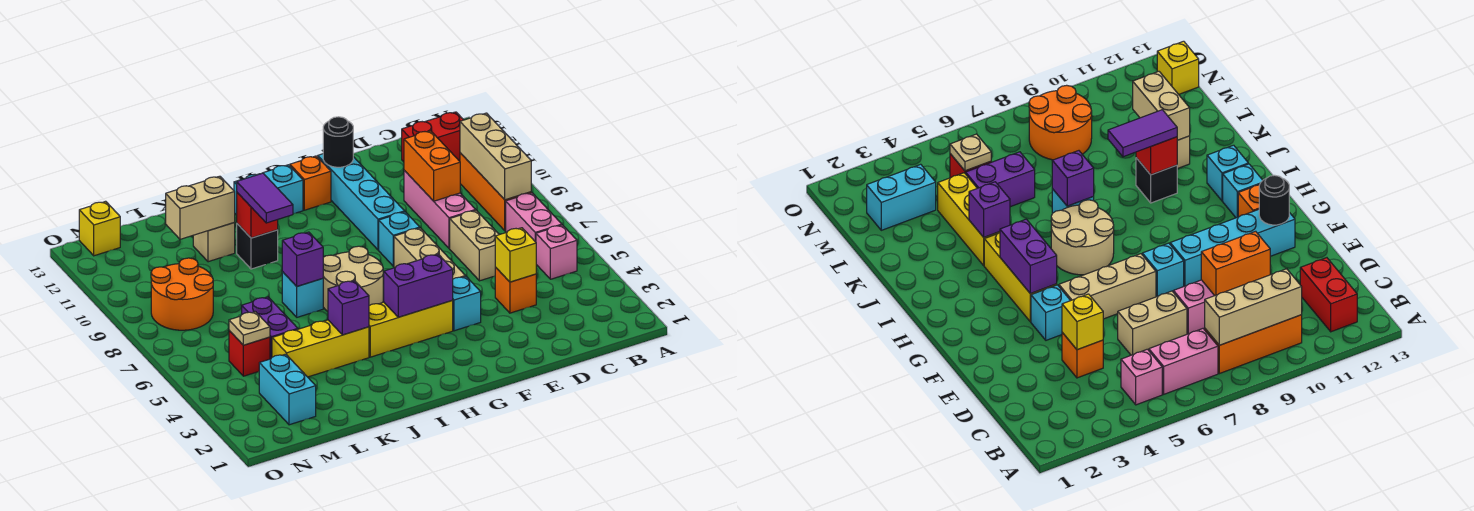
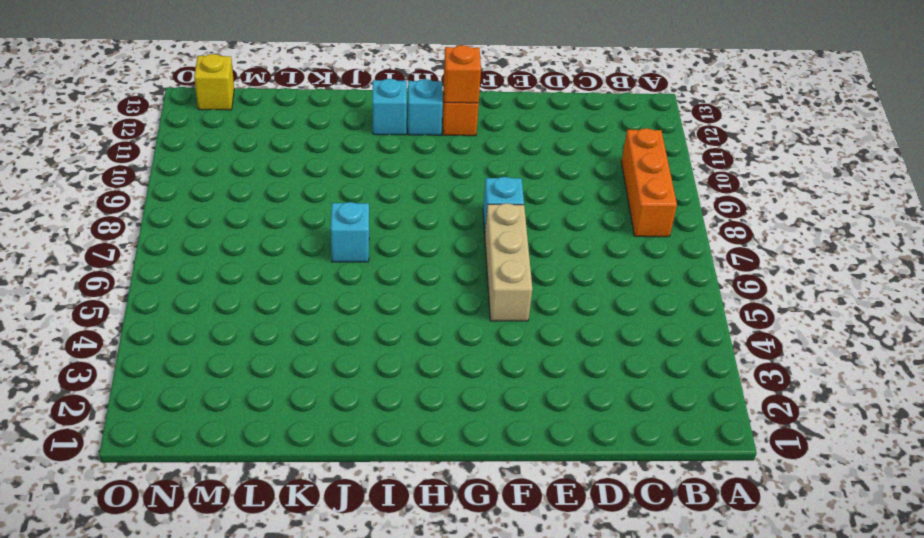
orange brick G12 level 2 -> orange brick D4 level 1
none -> pink brick B5 level 1
none -> pink brick B6:B7 level 1
none -> red brick B12:C12 level 1
none -> tan brick D6:D7 level 1

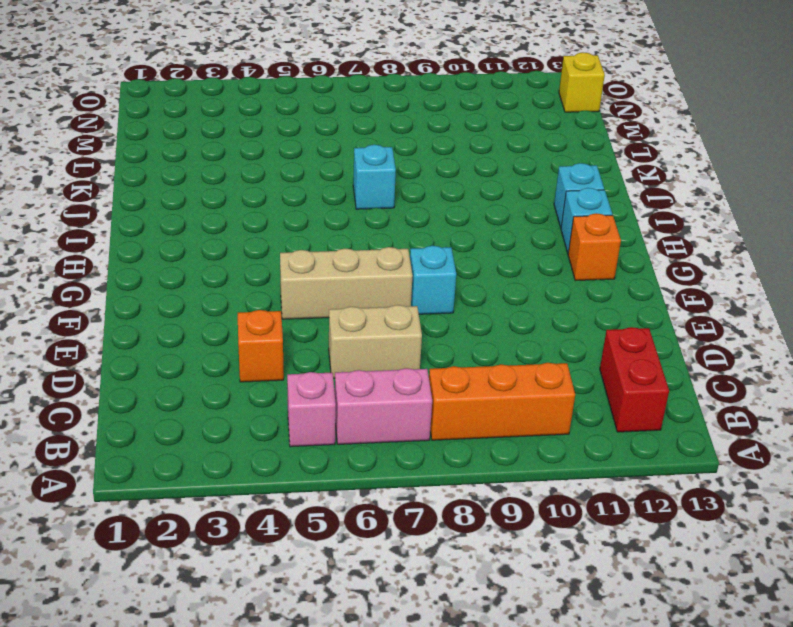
none -> pink brick D8:D10 level 1
none -> cyan brick F4 level 1
none -> cyan brick F9:F12 level 1
none -> yellow brick G4:I4 level 1

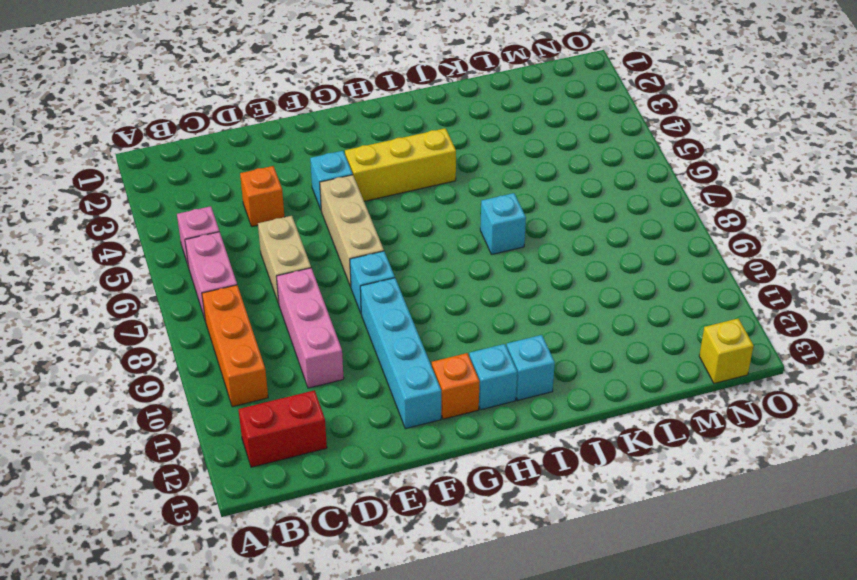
none -> tan round brick H6:I7 level 1
none -> yellow brick J4:L4 level 1
none -> black brick J10 level 1
none -> tan brick K11 level 1

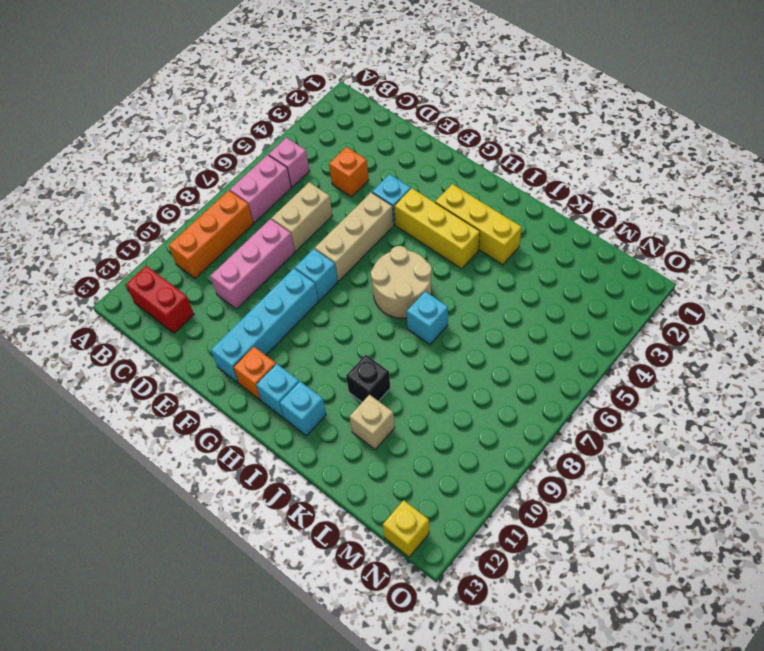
yellow brick H3:J3 level 1 -> yellow brick J4:L4 level 1
none -> purple brick L5:L6 level 1
none -> cyan brick M2:M3 level 1
none -> red brick M5 level 1
none -> orange round brick M8:N9 level 1

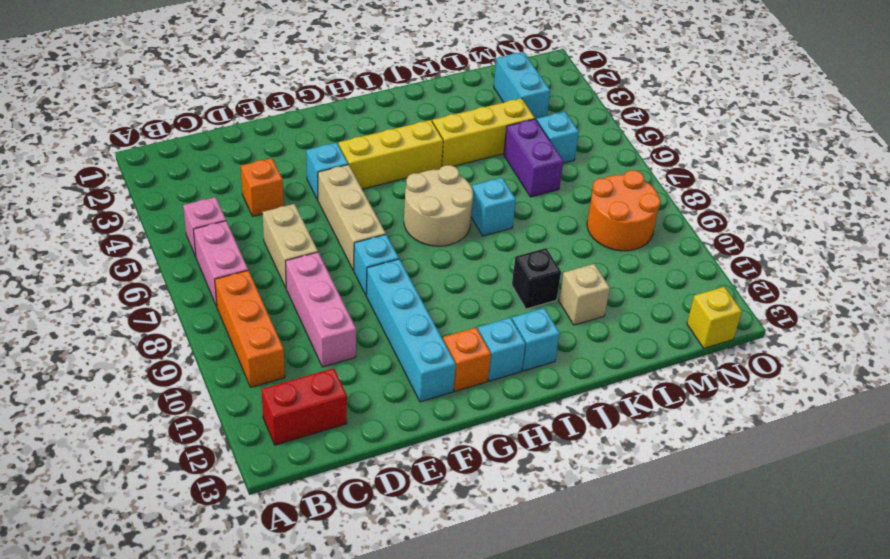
cyan brick M5 level 1 -> red brick M5 level 1
none -> tan brick B8:B10 level 2
none -> yellow brick D4 level 2
none -> orange brick D9:D10 level 2
none -> black round brick F12 level 2

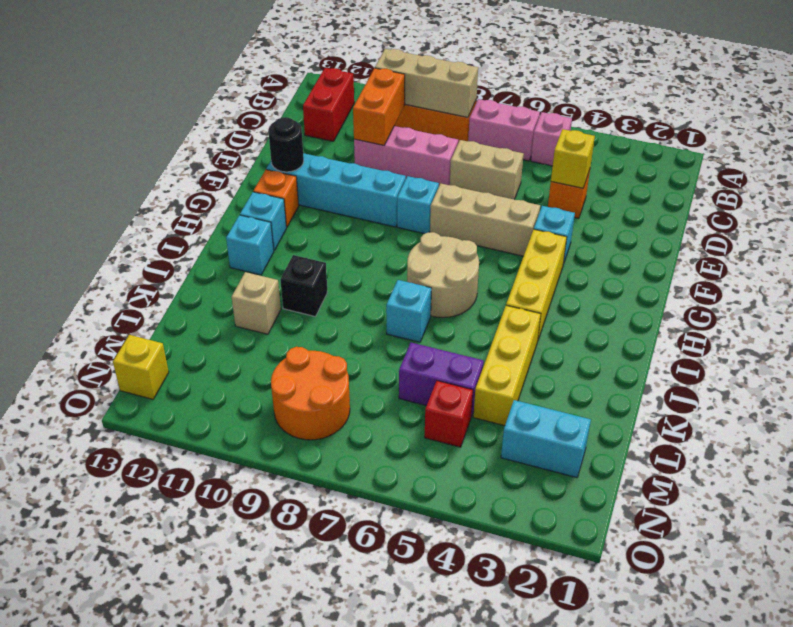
orange brick C10:D10 level 2 -> orange brick D9:D10 level 2
none -> purple brick G4:H4 level 2
none -> purple brick J4 level 2
none -> purple brick J7 level 2
none -> red brick J10 level 2

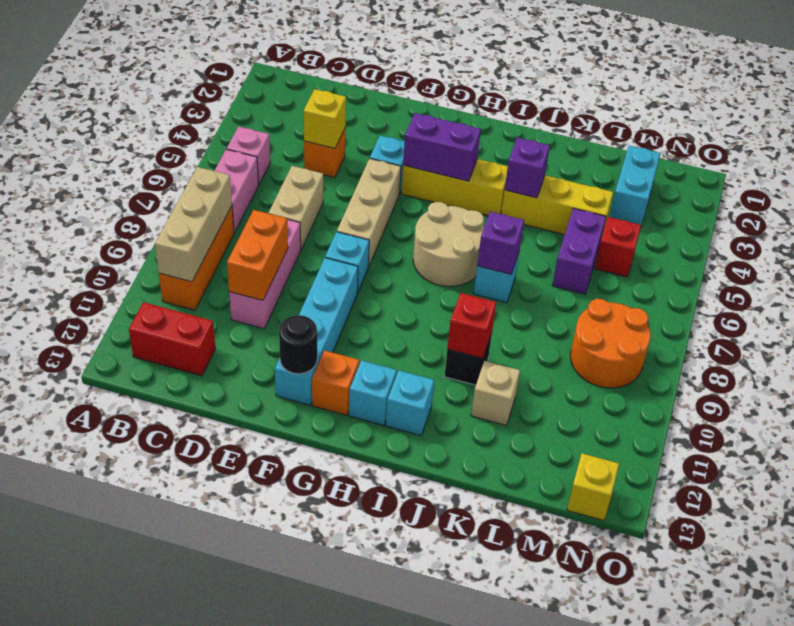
none -> tan brick K11:L11 level 2
none -> tan plate M5 level 2
none -> purple tile J9:J10 level 3

